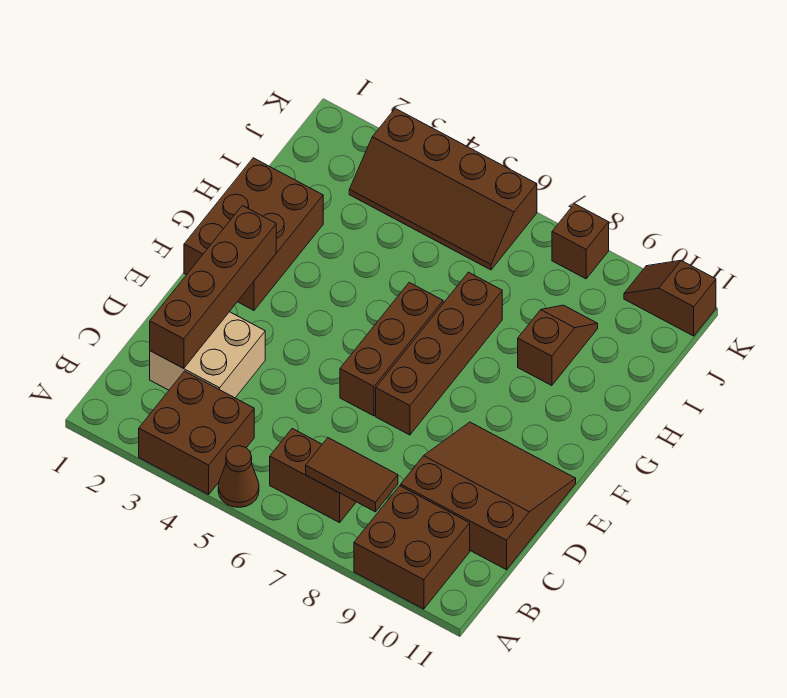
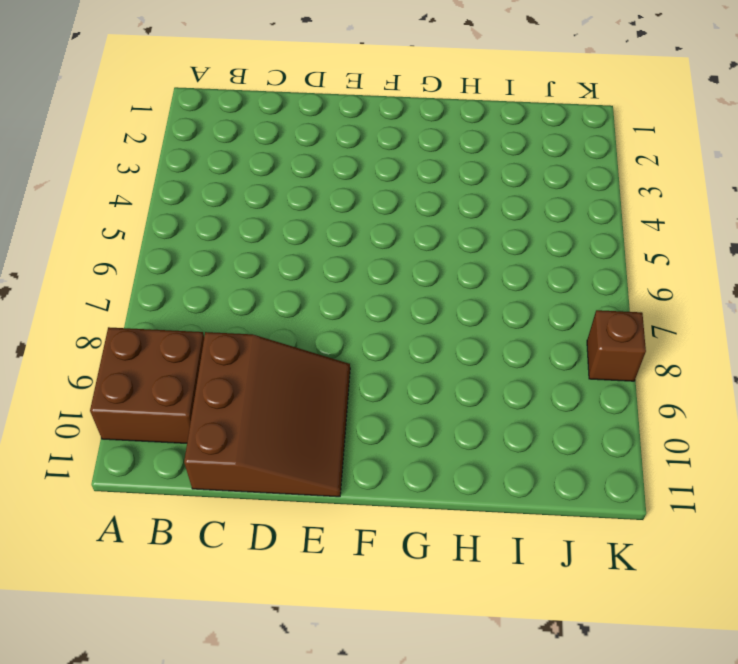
none -> brown brick A3:B4 level 1
none -> brown cone A5 level 1
none -> brown brick B6:B7 level 1

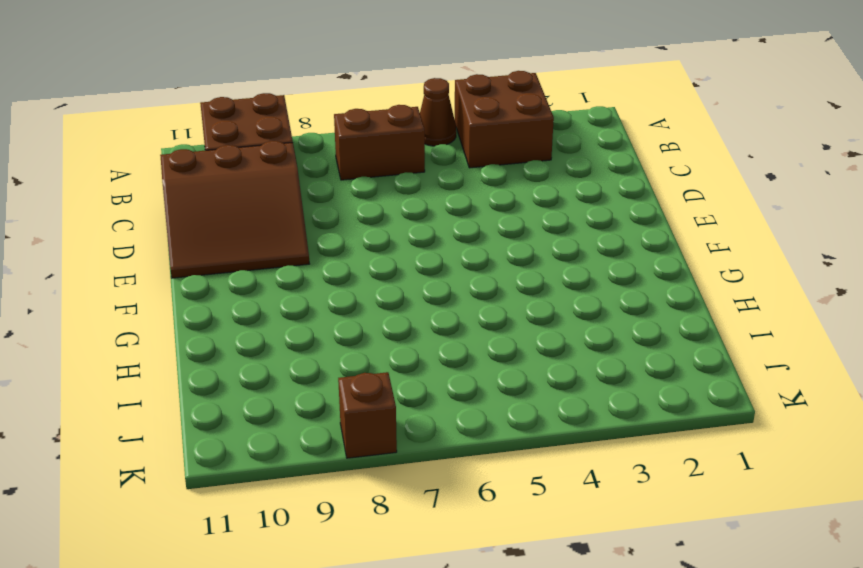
none -> tan brick C2:D3 level 1
none -> brown brick E6:G6 level 1
none -> brown brick E7:H7 level 1

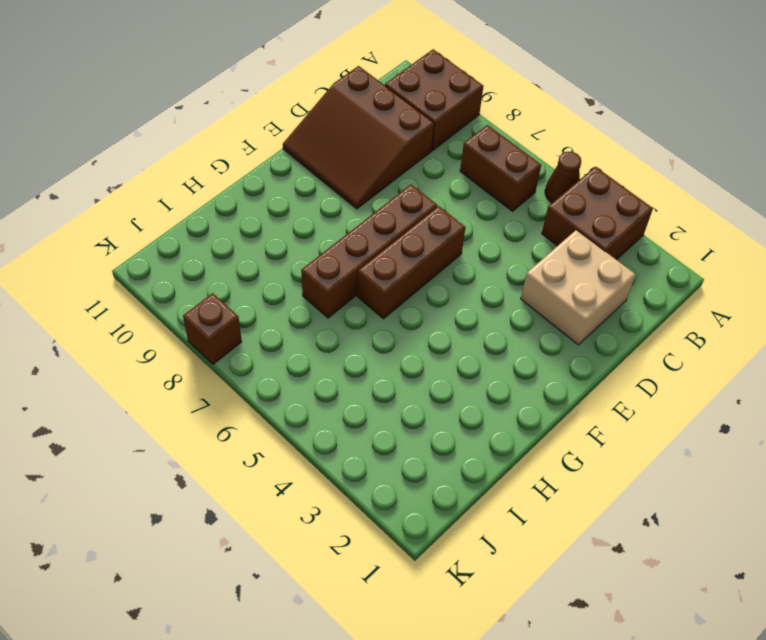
none -> brown brick F1:H2 level 1
none -> brown slope H9:I9 level 1 top H
none -> brown slope J3:K6 level 1 top K

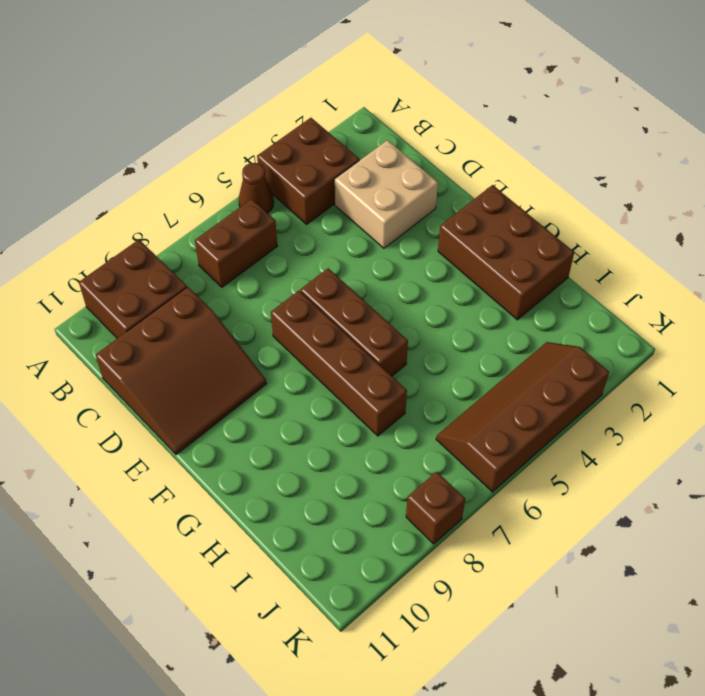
none -> brown slope H9:I9 level 1 top H
none -> brown slope K10:K11 level 1 top 11
none -> brown tile B7:B8 level 2

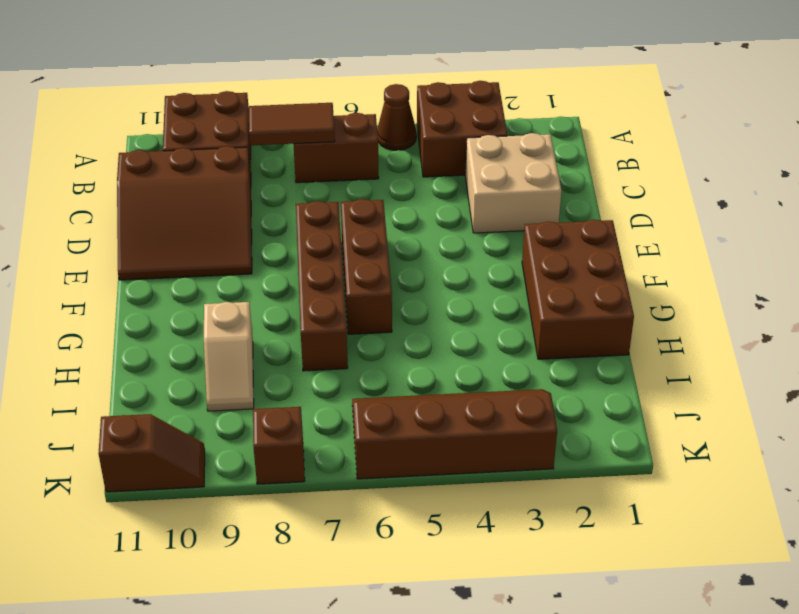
tan slope H9:I9 level 1 top H -> brown slope H9:I9 level 1 top H
none -> brown brick C2:F2 level 2

